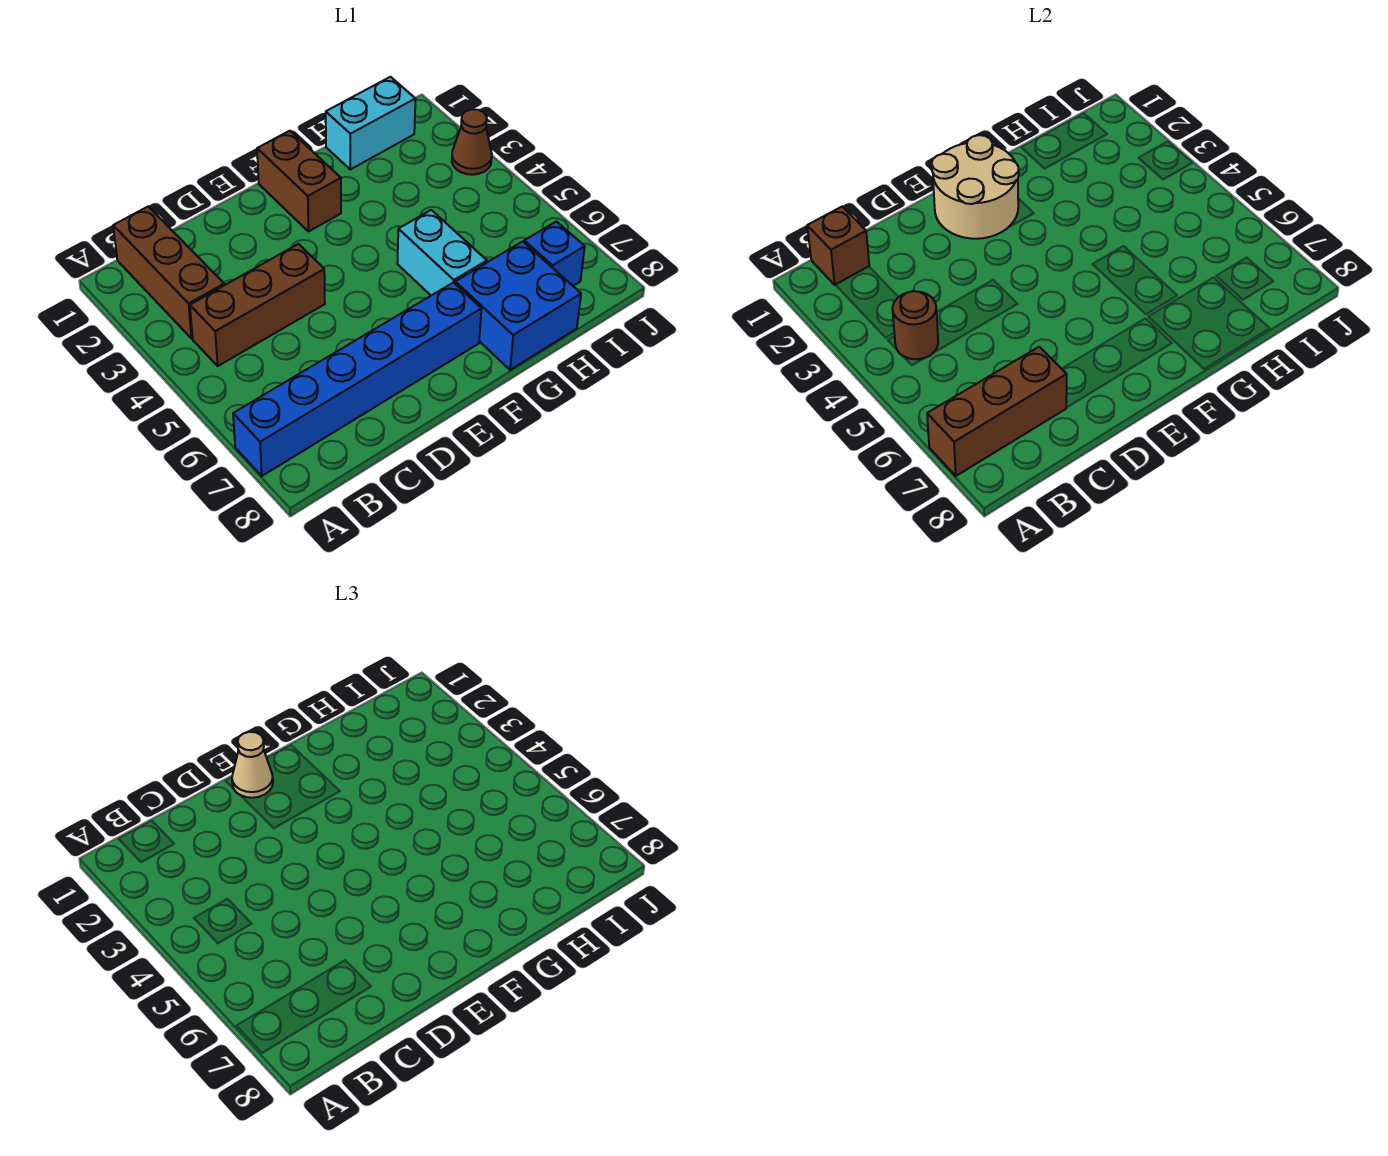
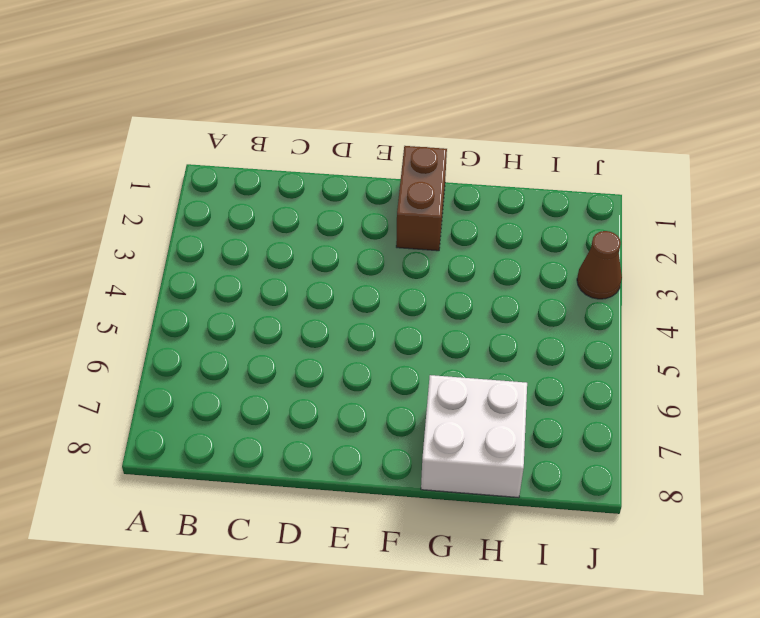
white brick G7:H8 level 1 -> blue brick G7:H8 level 1
none -> blue brick A7:F7 level 1
none -> brown brick B1:B3 level 1
none -> brown brick B4:D4 level 1

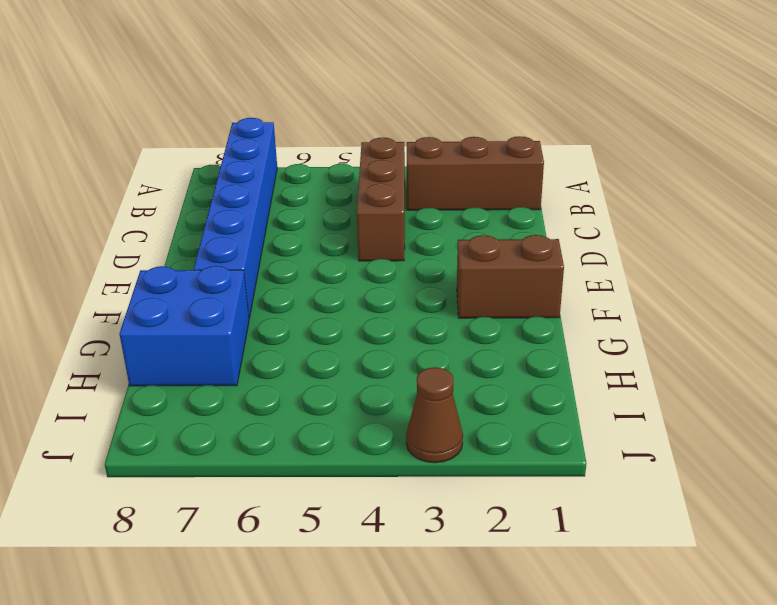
none -> cyan brick G5:G6 level 1
none -> cyan brick H1:I1 level 1
none -> blue brick I7 level 1

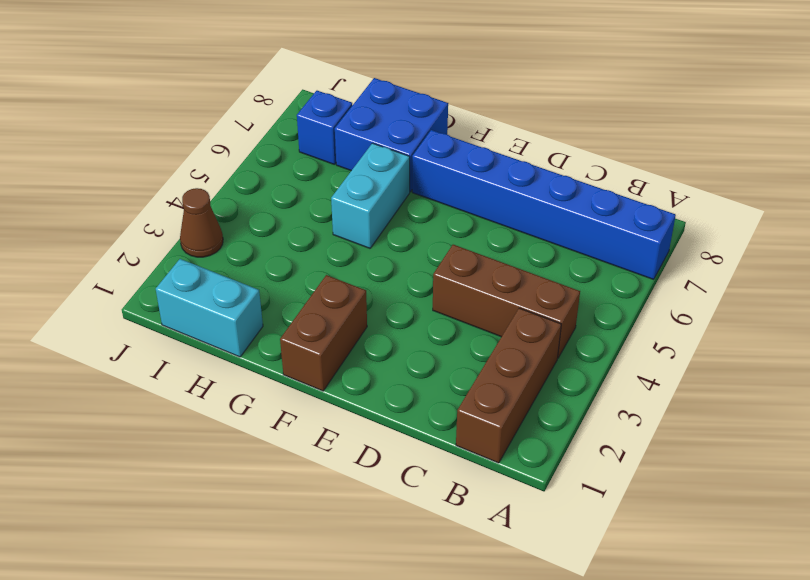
none -> brown brick A7:C7 level 2
none -> brown brick B1 level 2
none -> brown round brick B4 level 2

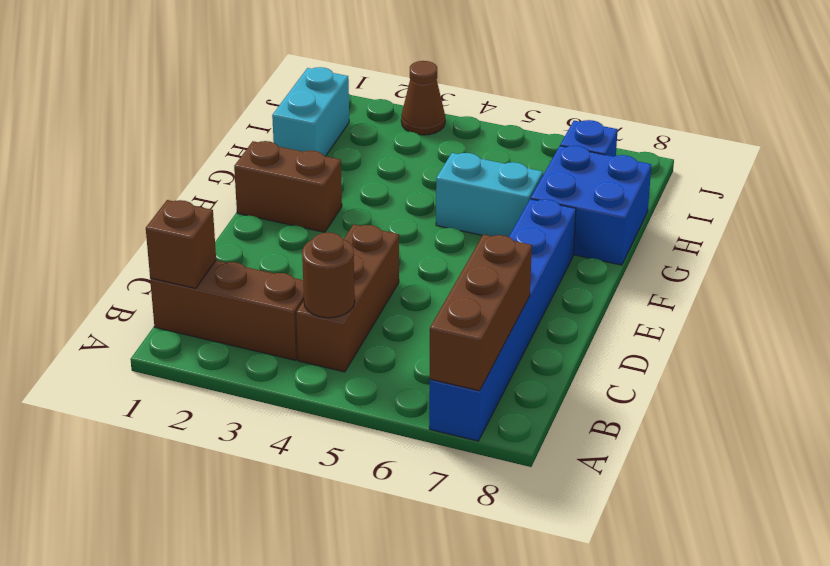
none -> tan round brick E1:F2 level 2
none -> tan cone E1 level 3

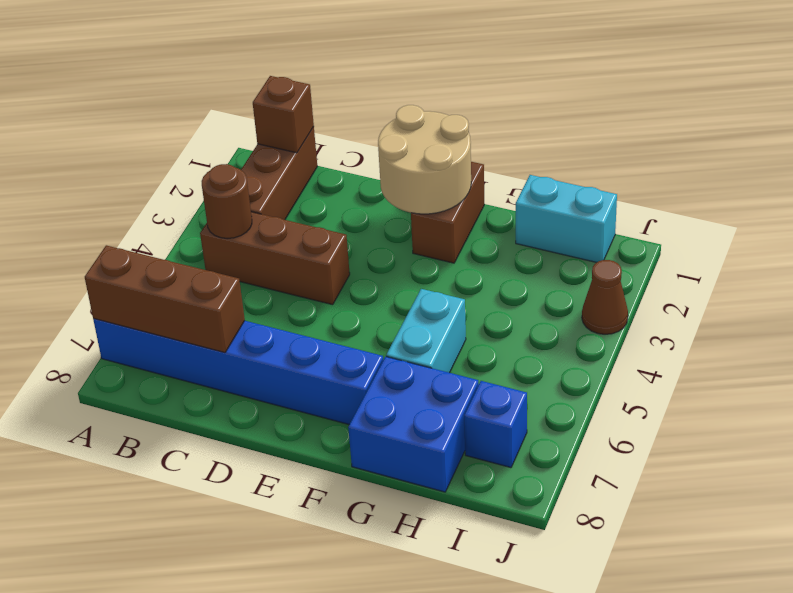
none -> tan cone E1 level 3

